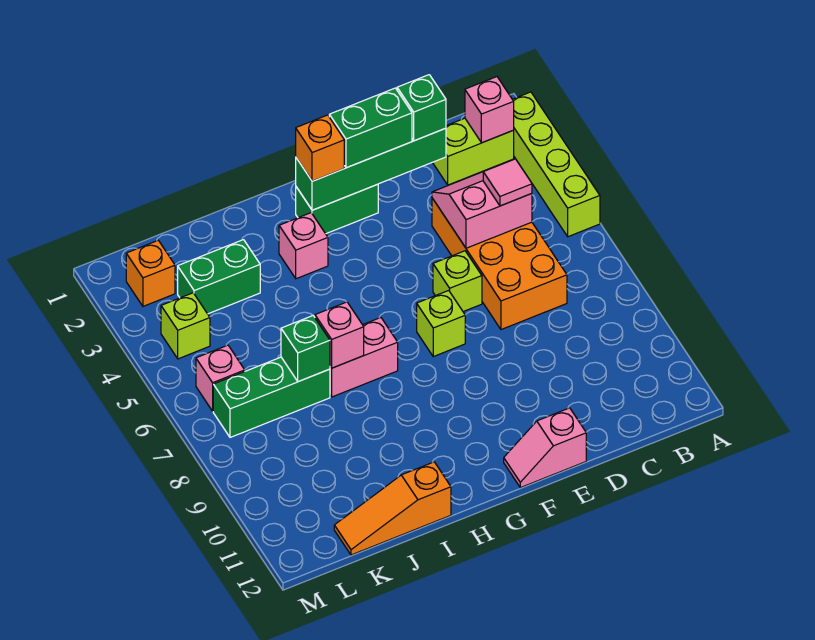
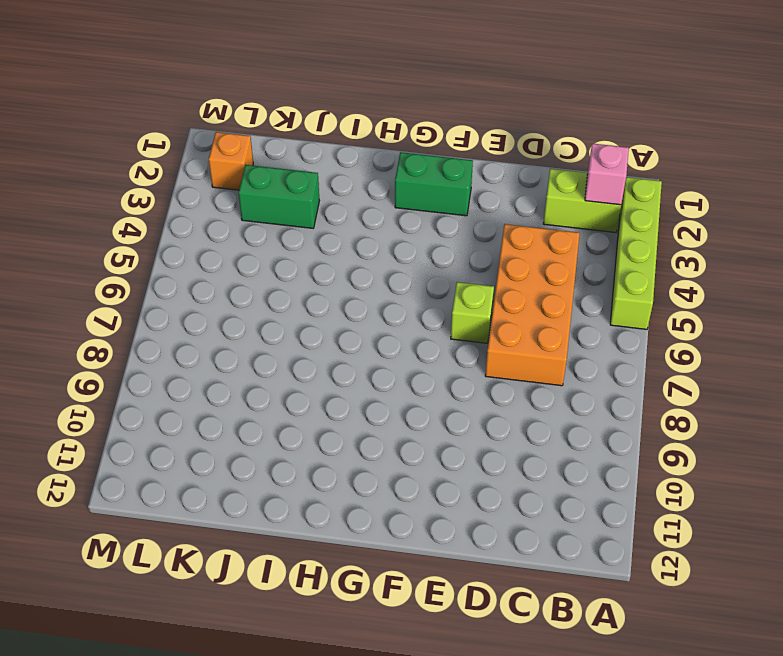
none -> pink slope E12:F12 level 1 top E
none -> lime brick F7 level 1
none -> pink brick H3 level 1

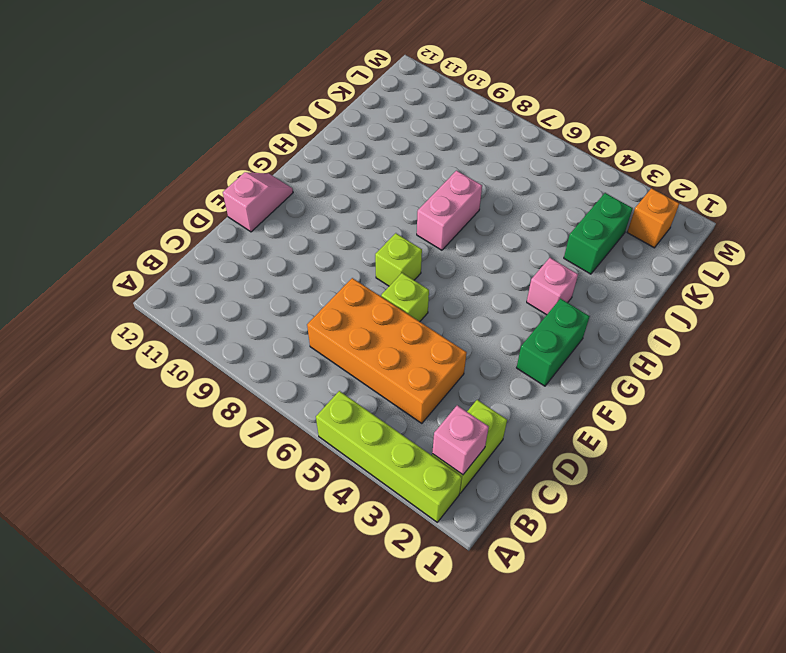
none -> orange slope I12:K12 level 1 top I
none -> green brick J7:L7 level 1
none -> lime brick L4 level 1

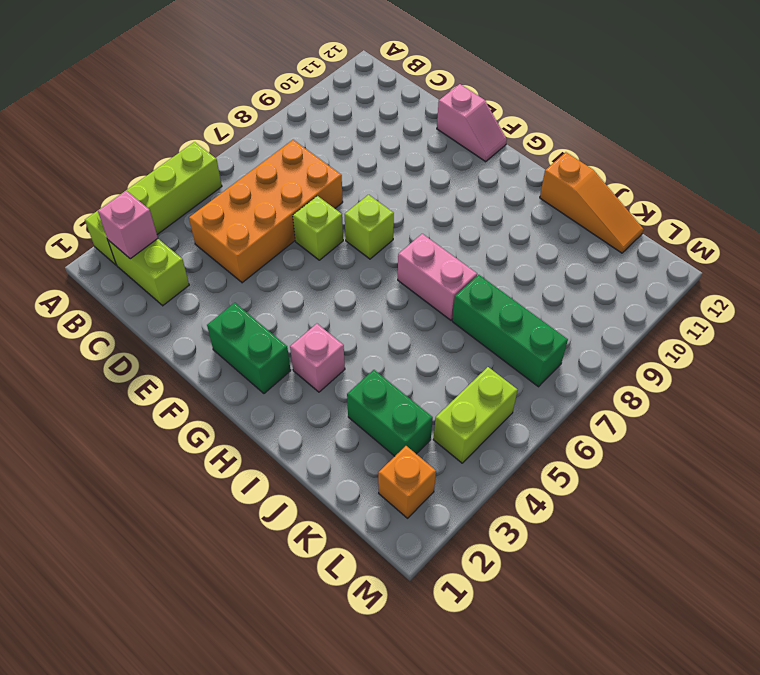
lime brick L4:L5 level 1 -> lime brick L4 level 1
none -> pink brick L6 level 1
none -> pink slope C4:D5 level 2 top 5
none -> green brick D2:G2 level 2

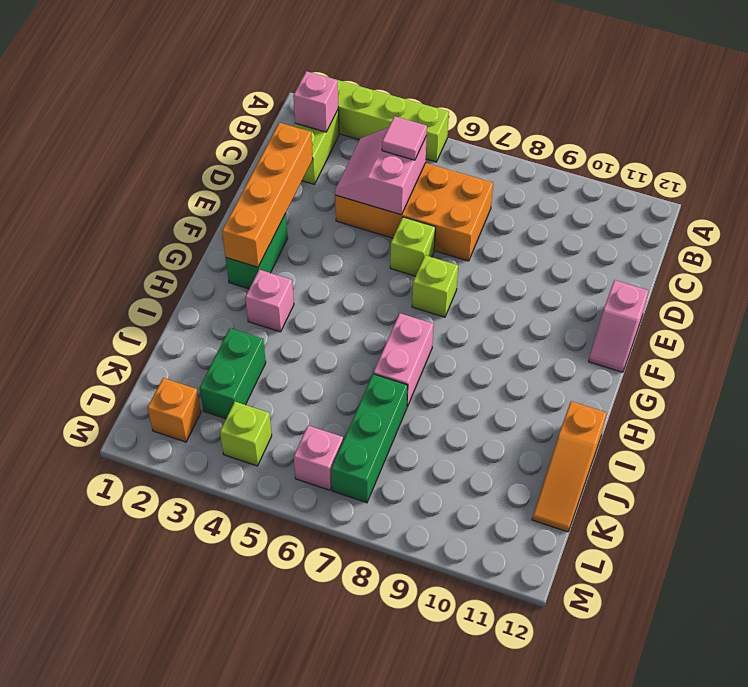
orange brick D2:G2 level 2 -> green brick D2:G2 level 2
none -> pink brick I7 level 2
none -> green brick J7 level 2
none -> green brick D2 level 3

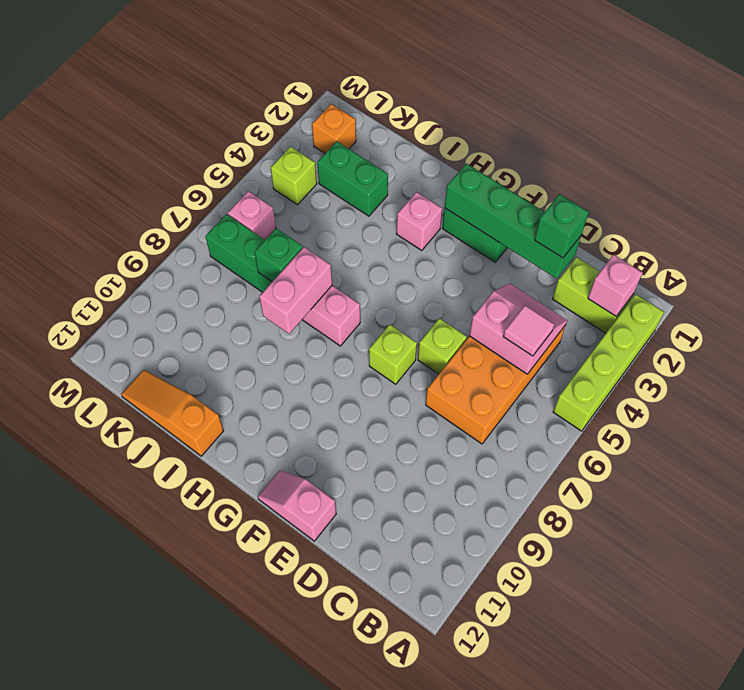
pink brick I7:I8 level 2 -> pink brick I7 level 2
none -> green brick E2:F2 level 3
none -> orange brick G2 level 3

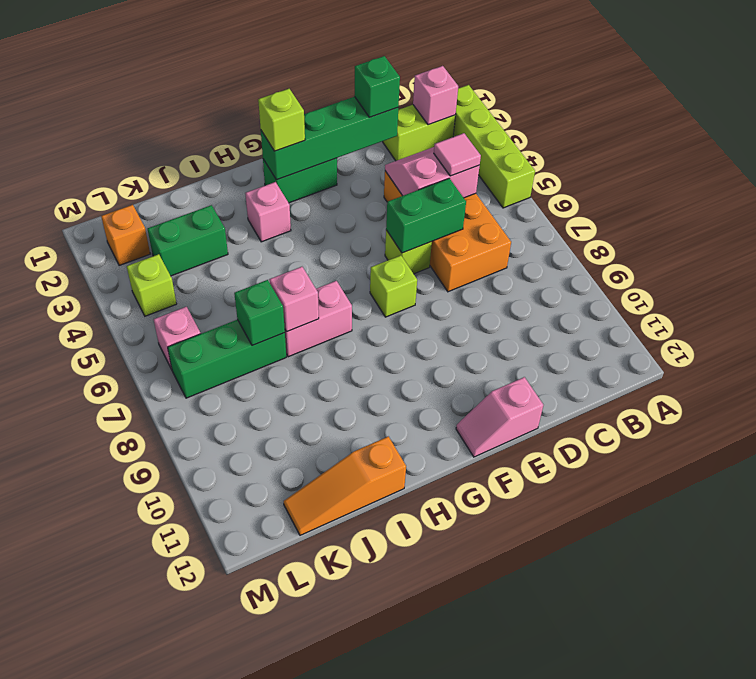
green brick D6:E6 level 2 -> green brick E2:F2 level 3
lime brick G2 level 3 -> orange brick G2 level 3

